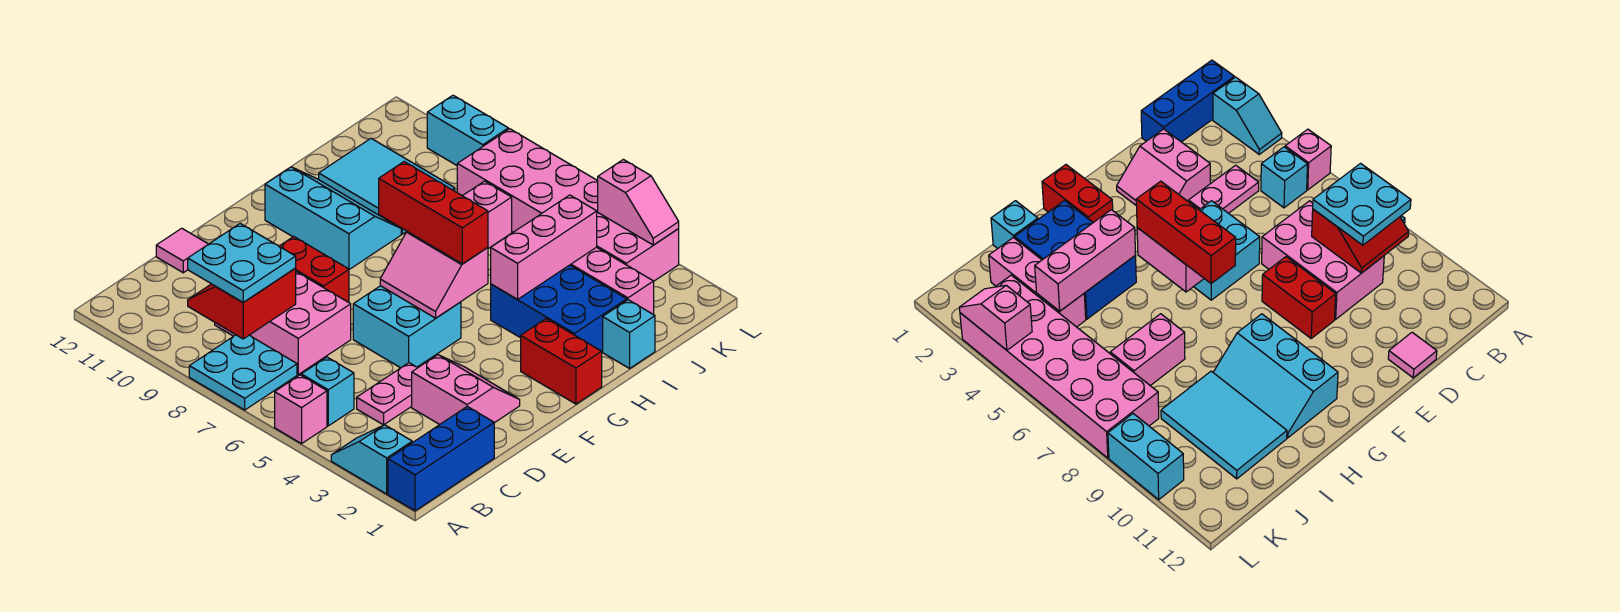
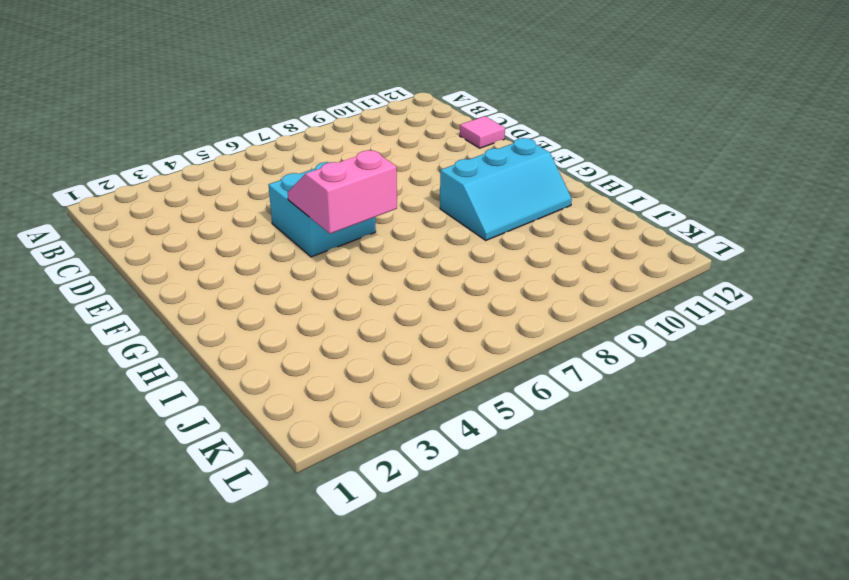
none -> blue brick A1:C1 level 1
none -> cyan slope A2:A3 level 1 top 2
none -> pink brick A5 level 1

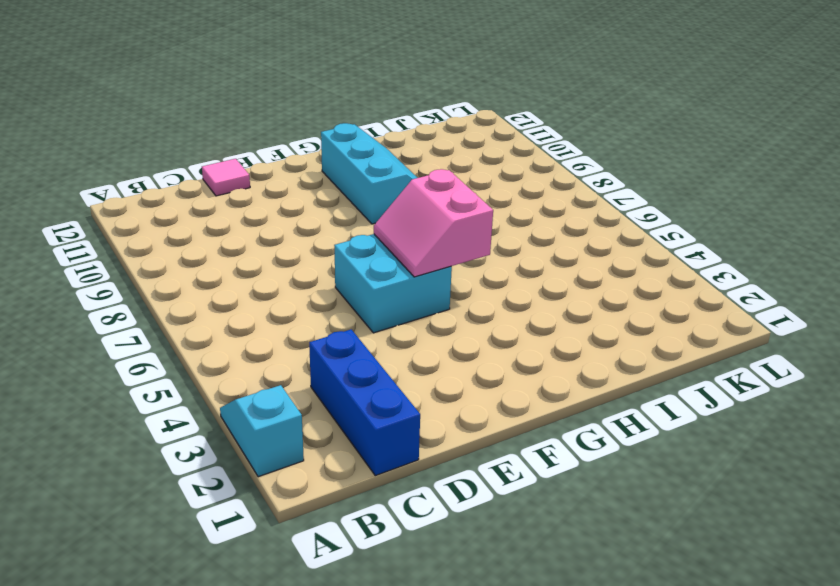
blue brick C1:C3 level 1 -> blue brick A1:C1 level 1
none -> pink brick A5 level 1
none -> cyan plate A7:B8 level 1
none -> cyan brick B5 level 1

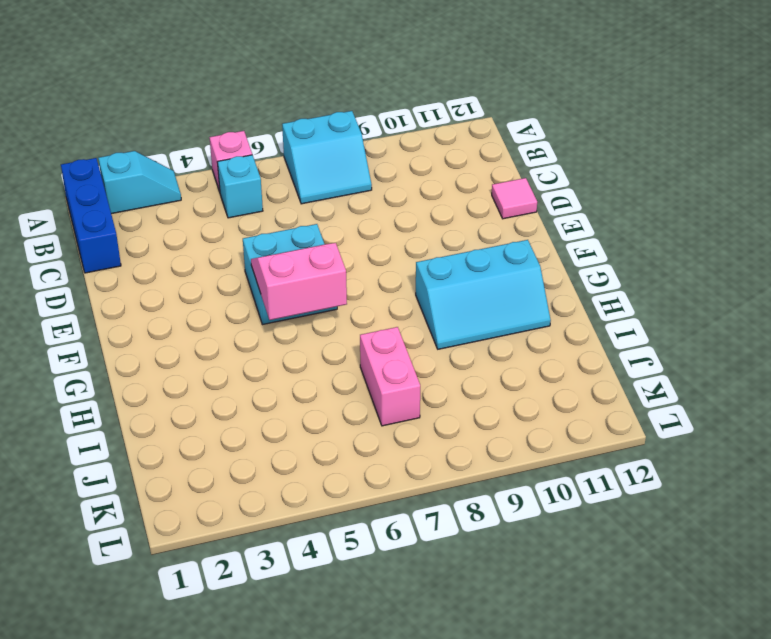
cyan slope A7:B8 level 1 top A -> cyan plate A7:B8 level 1
none -> pink plate C4:D4 level 1
none -> pink brick C7:D9 level 1
none -> pink slope D2:E3 level 1 top D

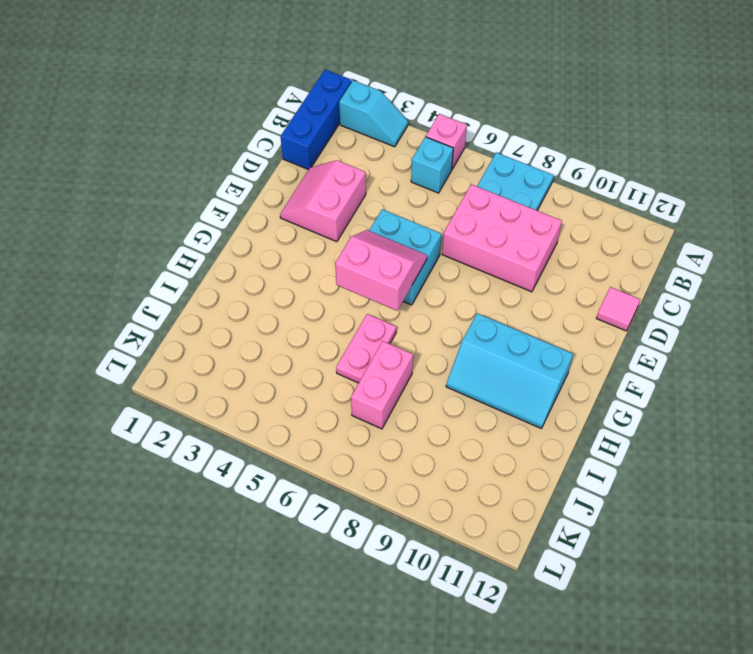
pink slope D2:E3 level 1 top 3 -> pink slope D2:E3 level 1 top D
pink plate H6:I6 level 1 -> pink plate C4:D4 level 1
none -> red brick E8:E9 level 1
none -> red brick G1:G2 level 1
none -> blue brick H2:I4 level 1

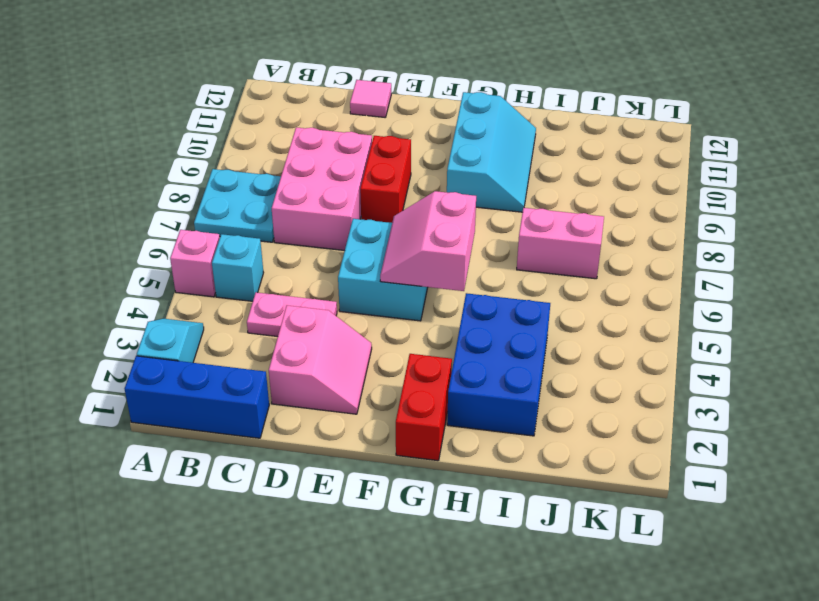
none -> cyan brick I1 level 1
none -> cyan tile I9:J11 level 1
none -> pink brick J2:J4 level 1

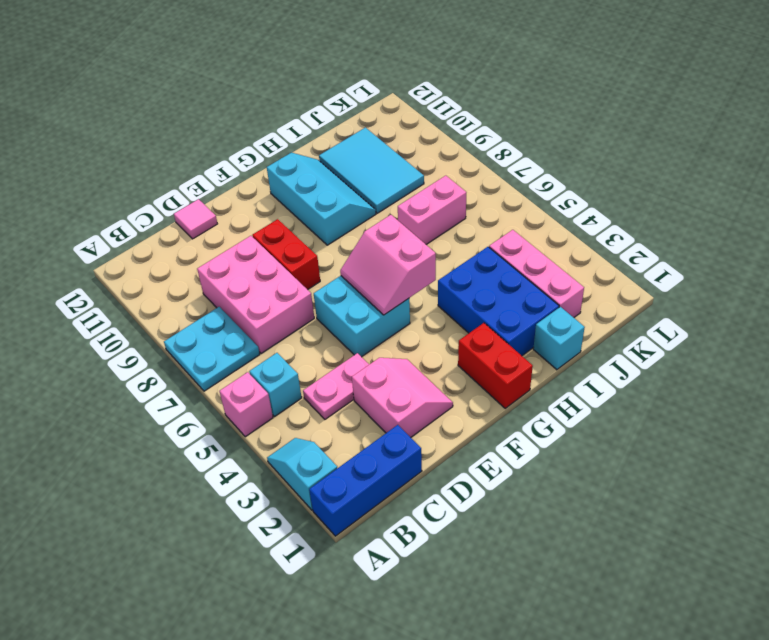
none -> pink brick K3:L8 level 1
none -> cyan brick L9:L10 level 1
none -> red slope B8:C9 level 2 top 8

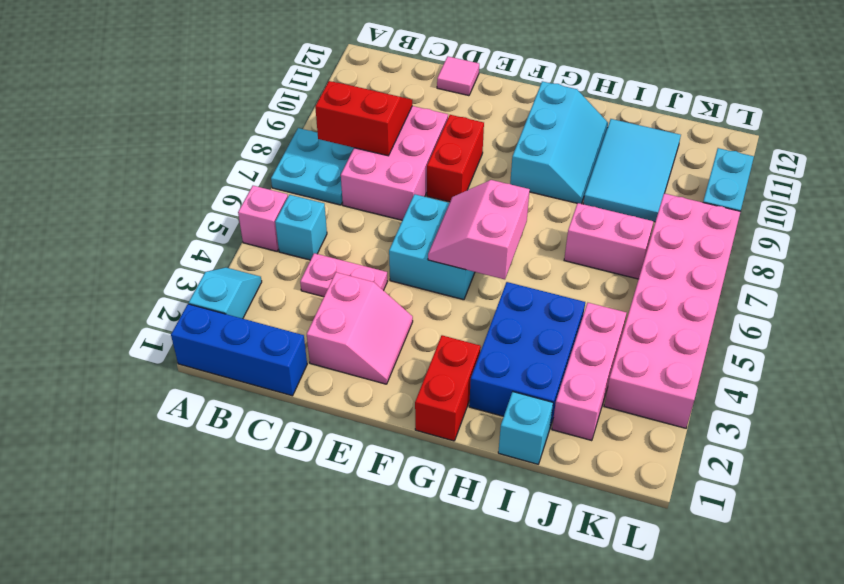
none -> pink brick H4:J4 level 2
none -> pink slope L3:L4 level 2 top 4
none -> cyan plate B8:C9 level 3

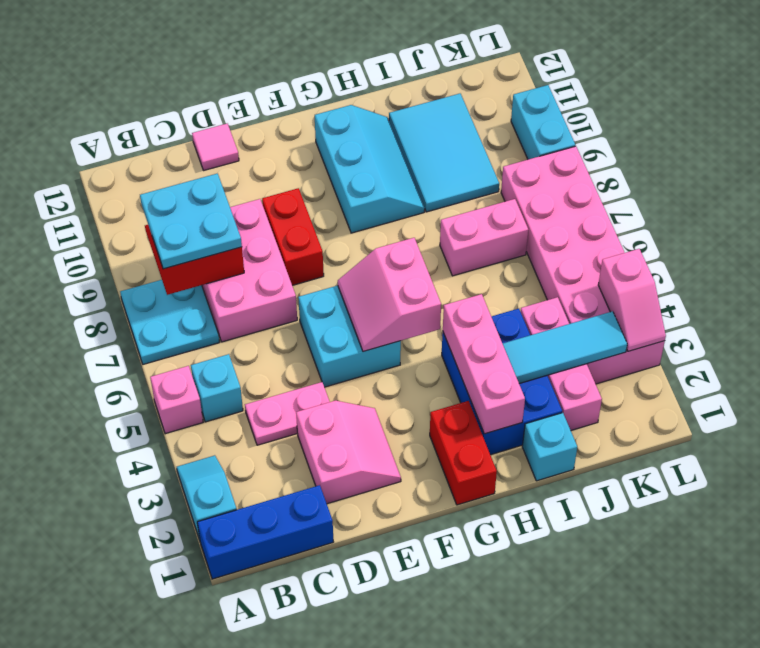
pink brick H2:H4 level 2 -> pink brick H4:J4 level 2
cyan tile I3:K3 level 2 -> none
none -> red brick G5:G7 level 3

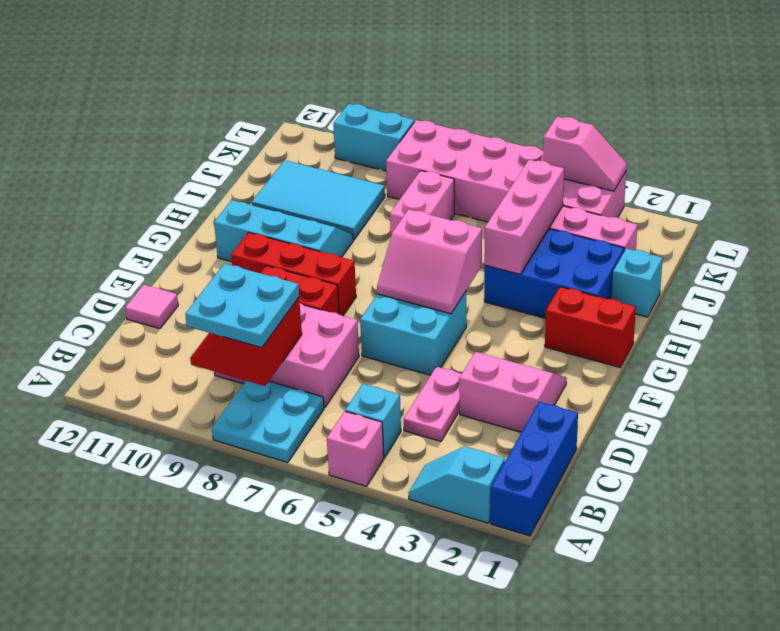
red brick F8:F10 level 1 -> red brick G5:G7 level 3

